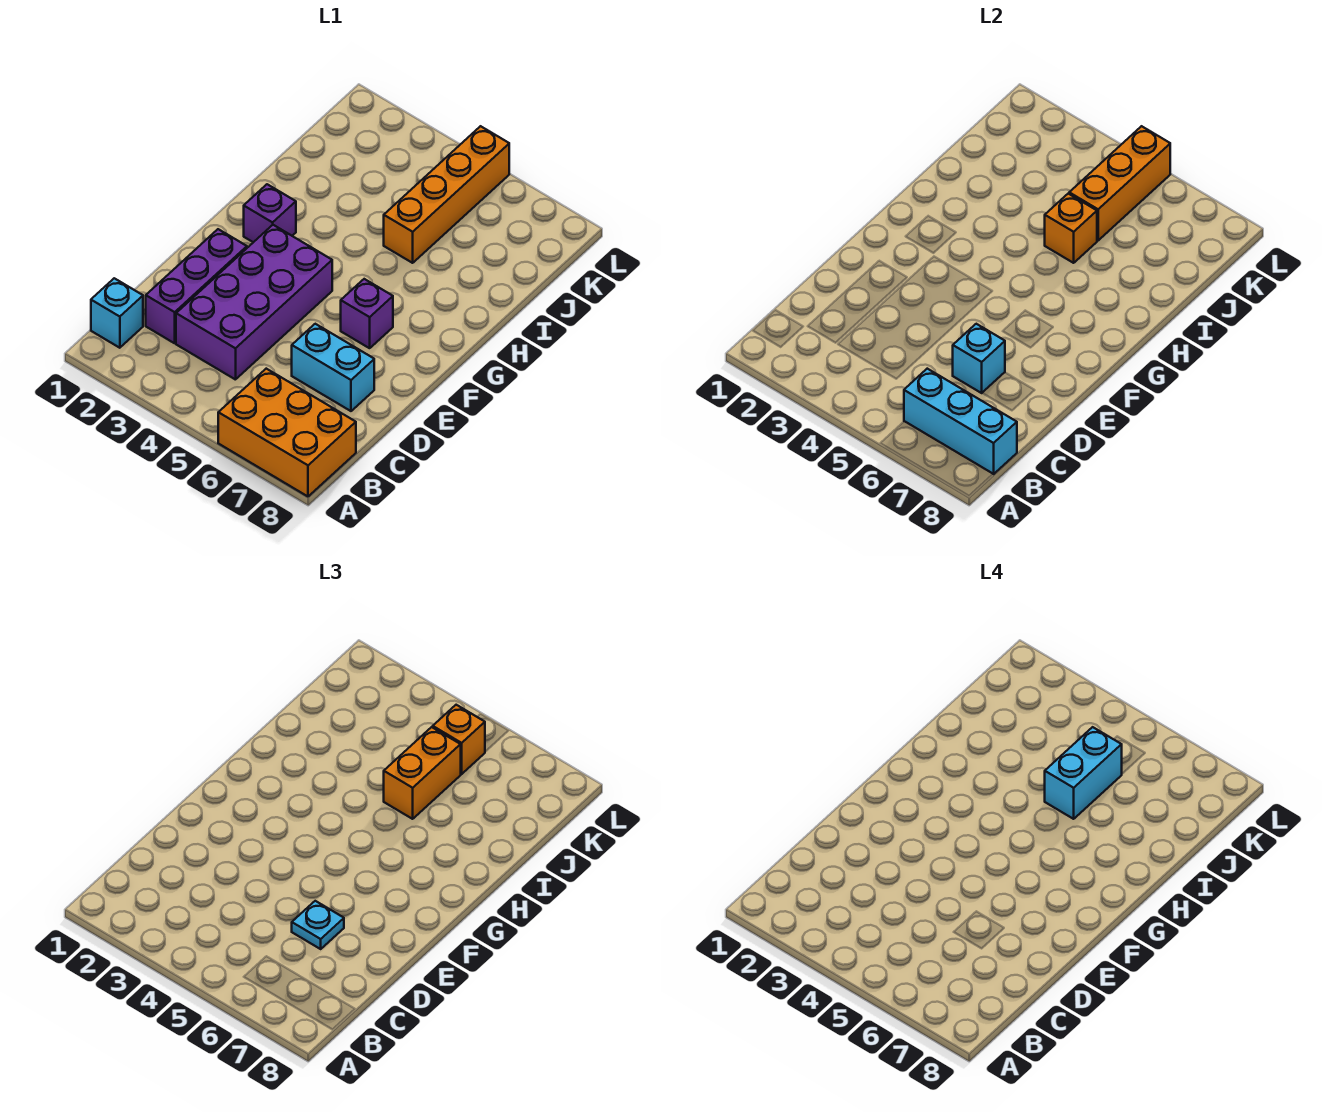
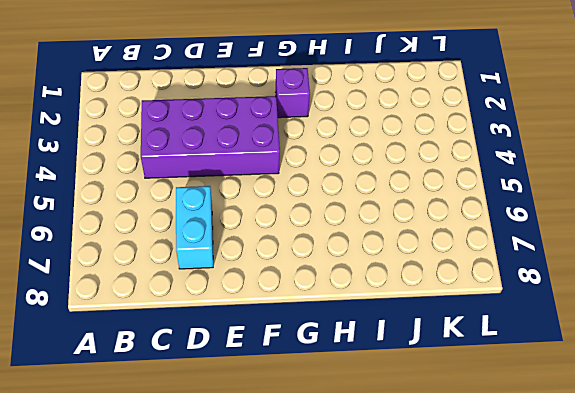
none -> orange brick A6:B8 level 1
none -> cyan brick B1 level 1
none -> purple brick C2:E2 level 1

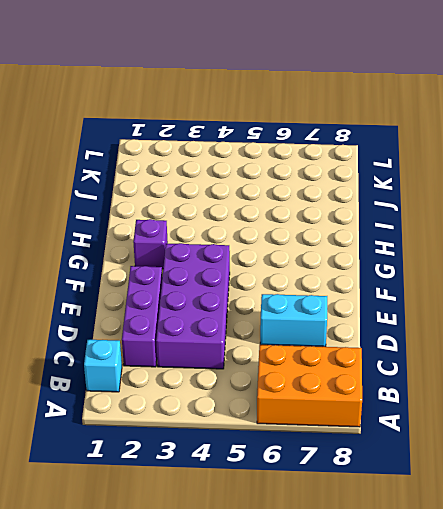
none -> purple brick F6 level 1
none -> orange brick I5:L5 level 1
none -> cyan brick B6:B8 level 2

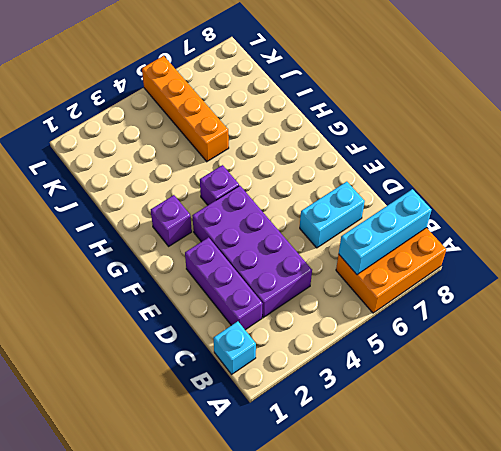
purple brick G4 level 1 -> purple brick F6 level 1
none -> cyan brick D6 level 2
none -> orange brick I5 level 2
none -> orange brick J5:L5 level 2

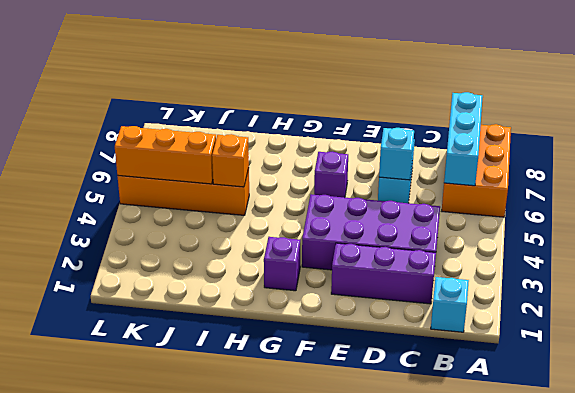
none -> cyan plate D6 level 3
none -> orange brick I5:J5 level 3
none -> orange brick K5 level 3

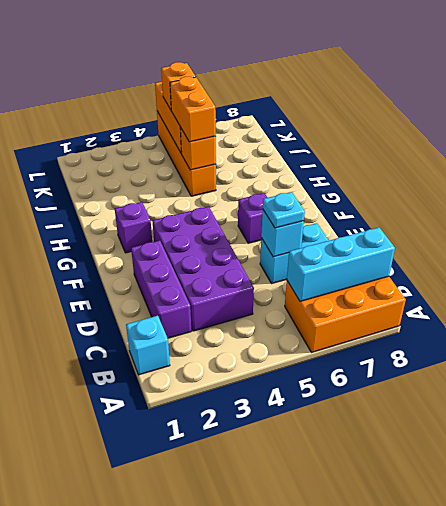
none -> cyan brick I5:J5 level 4

